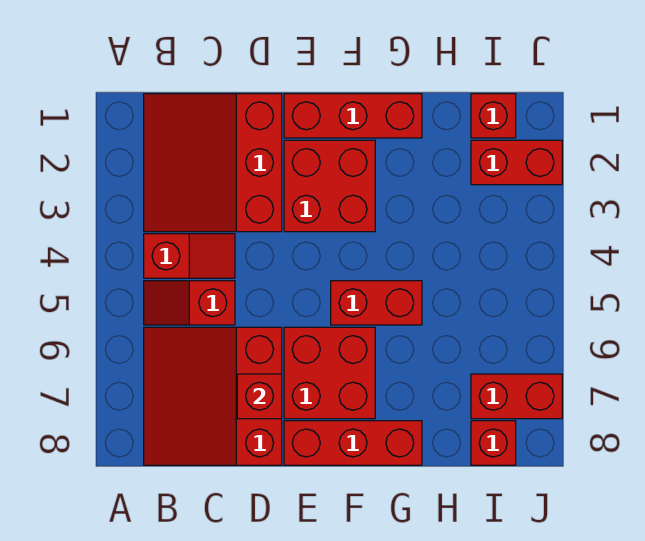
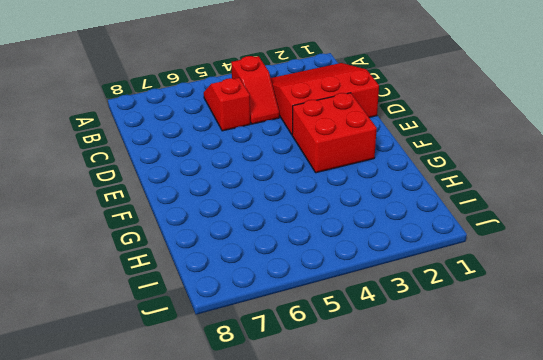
none -> red slope B6:D8 level 1 top D
none -> red brick E1:G1 level 1
none -> red brick E6:F7 level 1

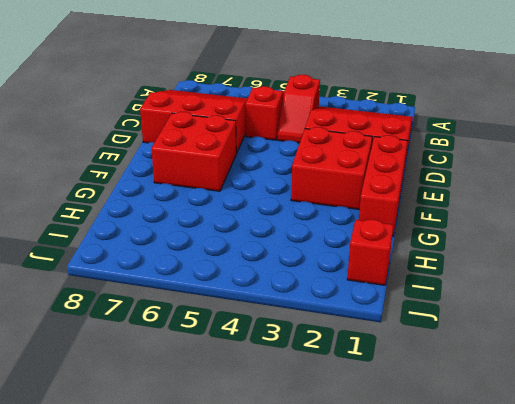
none -> red brick E8:G8 level 1
none -> red brick F5:G5 level 1
none -> red brick I2:J2 level 1

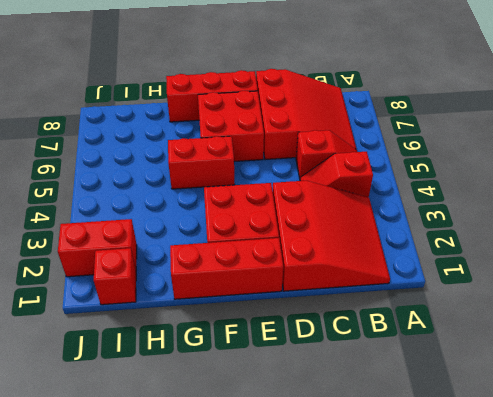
none -> red brick I7:J7 level 1
none -> red brick I8 level 1
none -> red brick D7 level 2

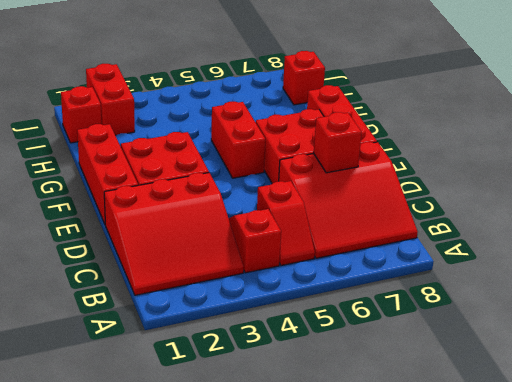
none -> red brick I7:J7 level 1

